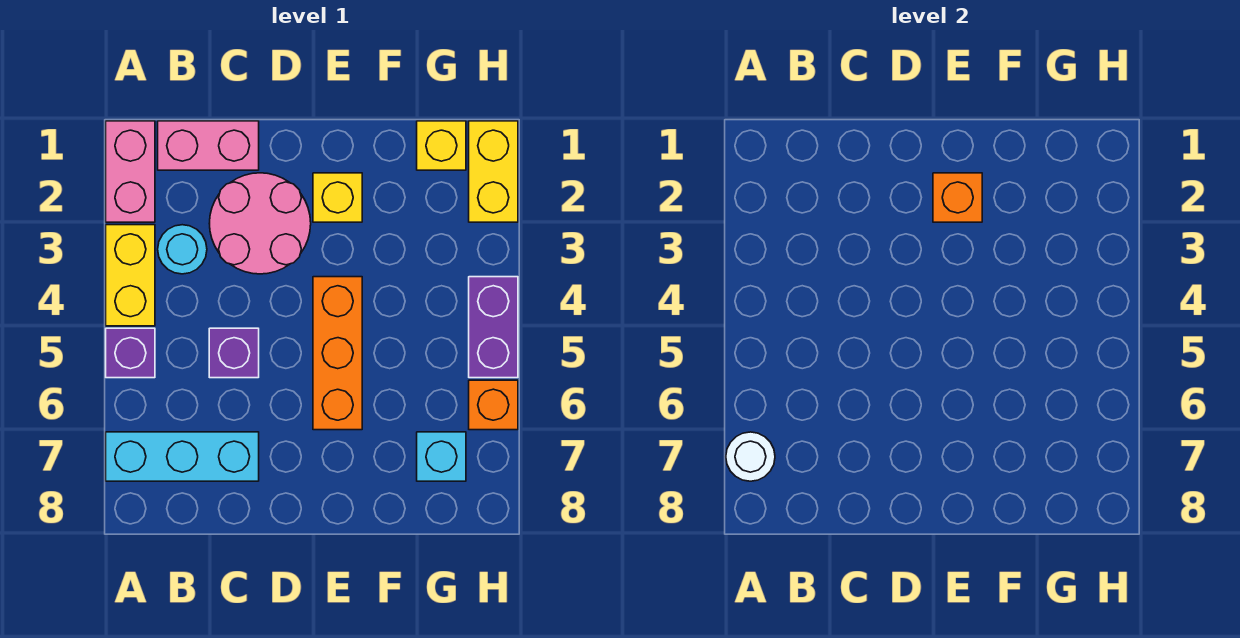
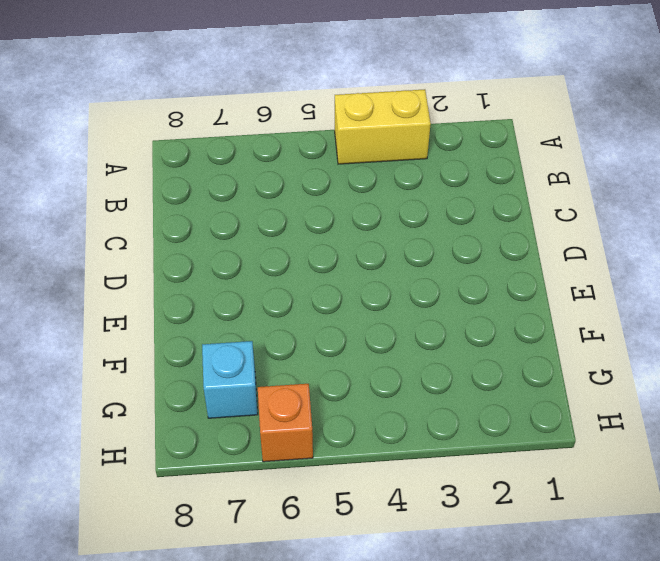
none -> pink brick A1:A2 level 1
none -> purple brick A5 level 1
none -> cyan brick A7:C7 level 1

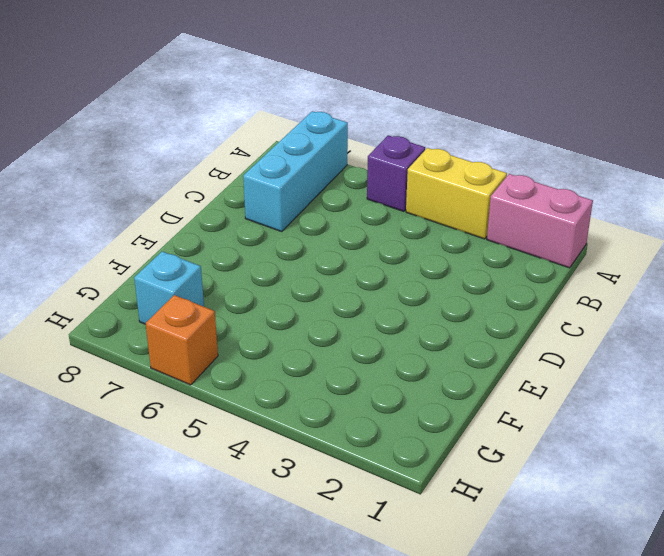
none -> pink brick B1:C1 level 1
none -> cyan round brick B3 level 1
none -> pink round brick C2:D3 level 1

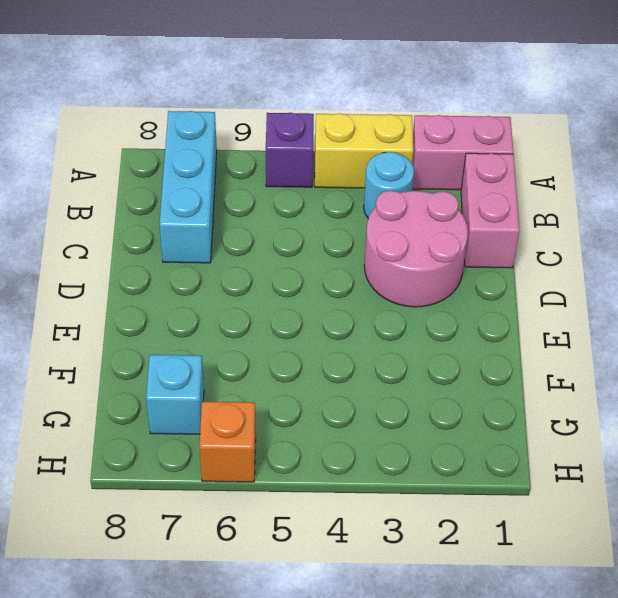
none -> purple brick C5 level 1
none -> yellow brick E2 level 1
none -> orange brick E4:E6 level 1

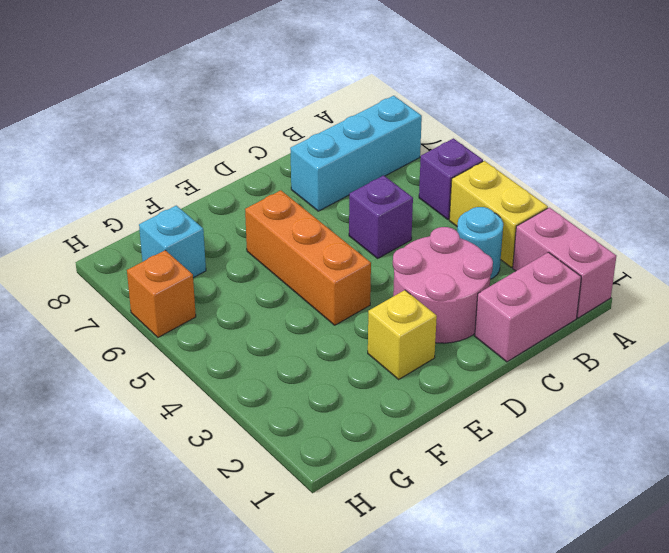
none -> yellow brick G1 level 1
none -> yellow brick H1:H2 level 1
none -> purple brick H4:H5 level 1

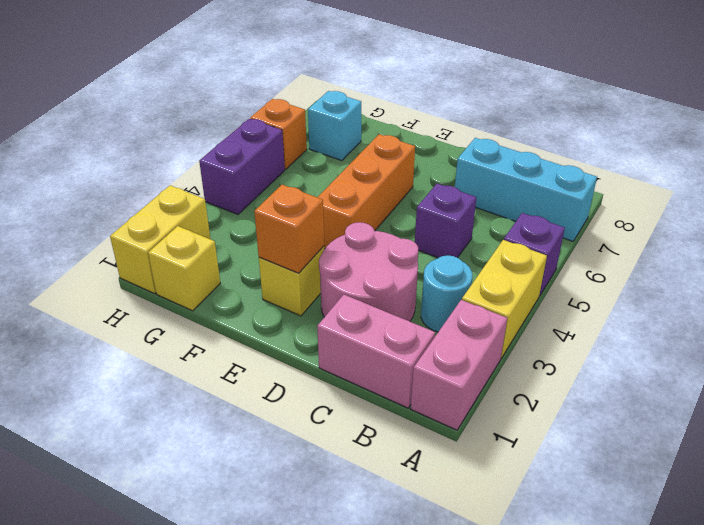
none -> white round brick A7 level 2

